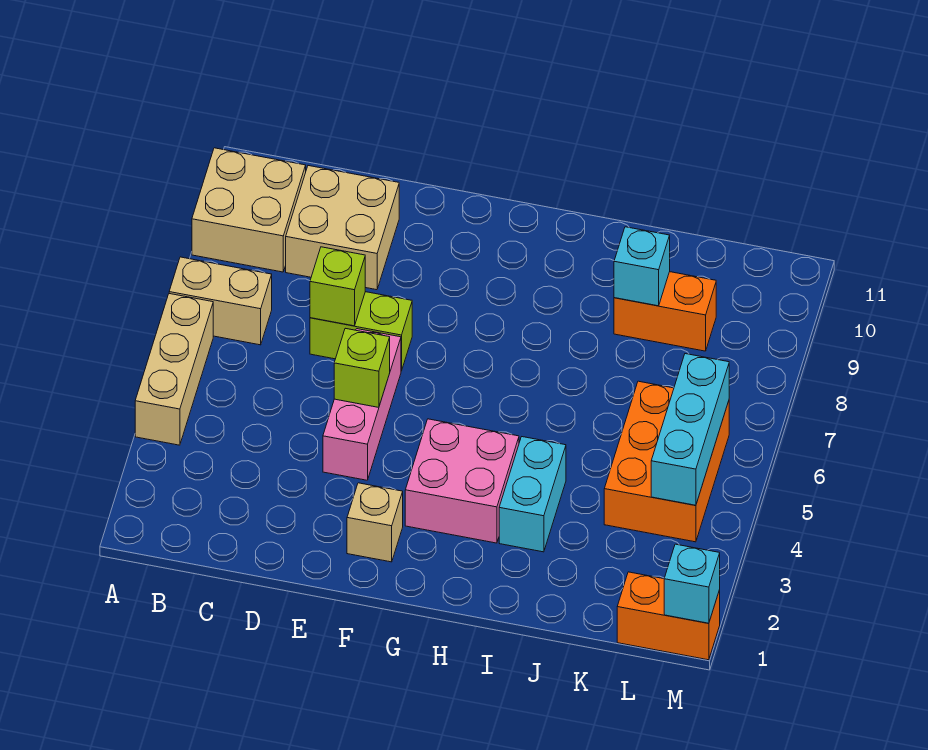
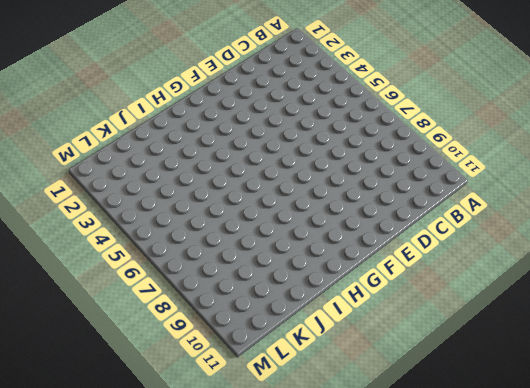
none -> tan brick A4:A6 level 1
none -> tan brick A7:B7 level 1
none -> tan brick A9:B10 level 1

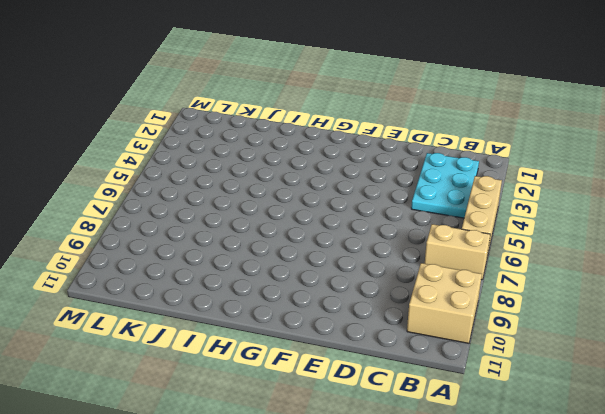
cyan plate B2:C4 level 1 -> none
none -> tan brick C9:D10 level 1
none -> lime brick D7:E7 level 1
none -> pink brick E4:E6 level 1

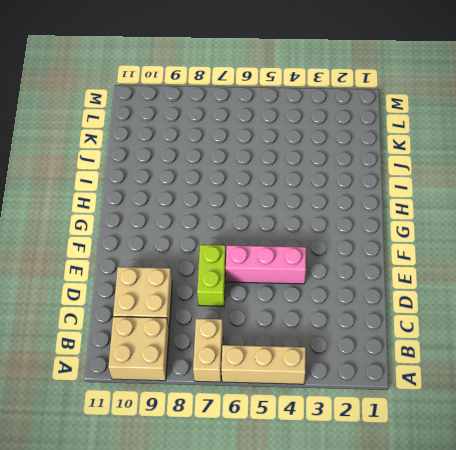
none -> tan brick F2 level 1
none -> pink brick G3:H4 level 1
none -> cyan brick I3:I4 level 1

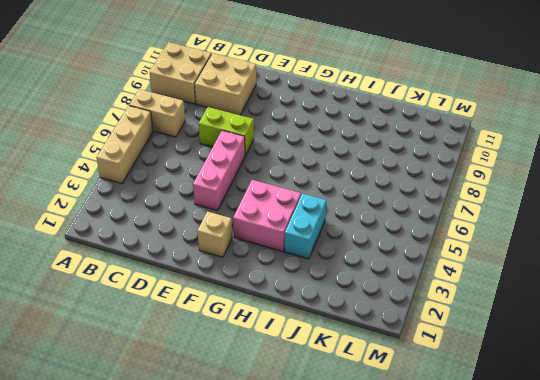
none -> orange brick J9:K9 level 1
none -> orange brick K4:L6 level 1
none -> orange brick L1:M1 level 1

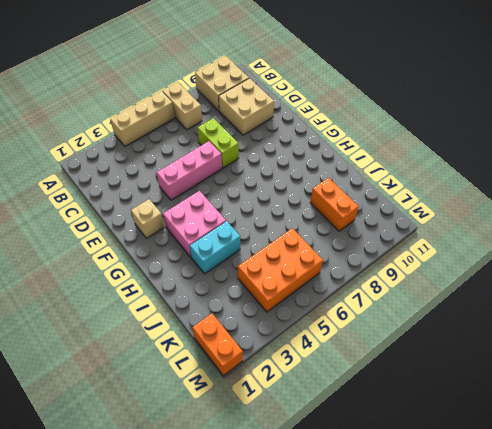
none -> lime brick D7 level 2
none -> lime brick E5 level 2
none -> cyan brick J9 level 2

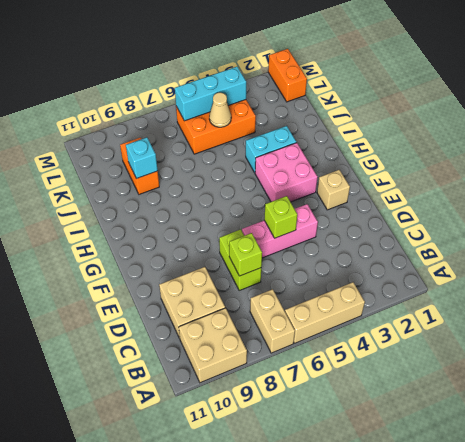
tan cone K5 level 2 -> none
none -> cyan brick M1 level 2

